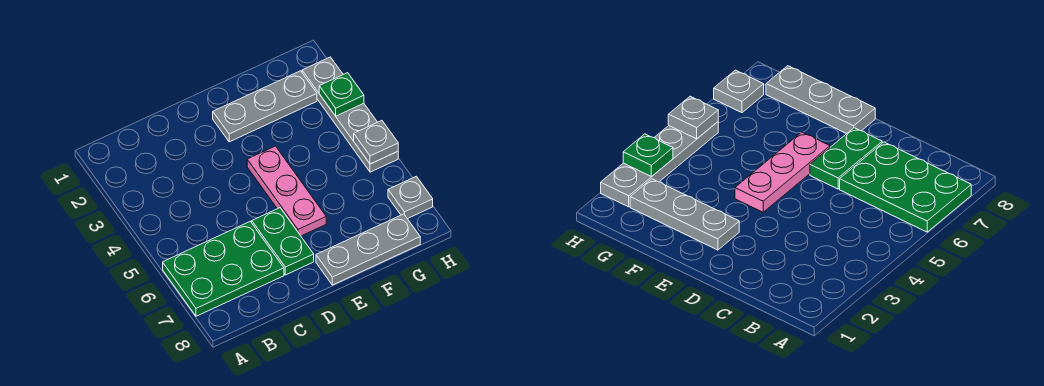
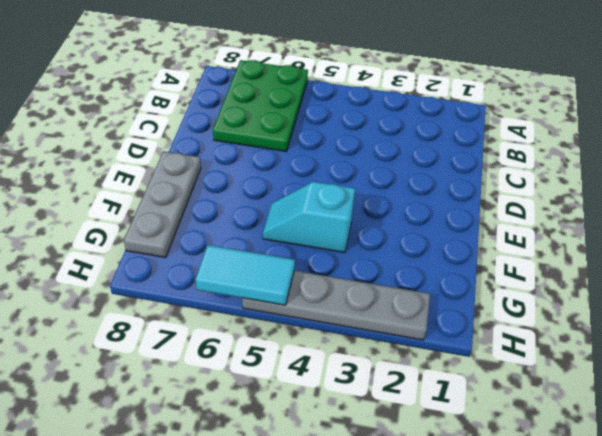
cyan slope F4:F5 level 1 top 4 -> none
cyan tile H5:H6 level 2 -> grey plate H5 level 2
none -> green plate D6:D7 level 1
none -> grey plate E2:G2 level 1

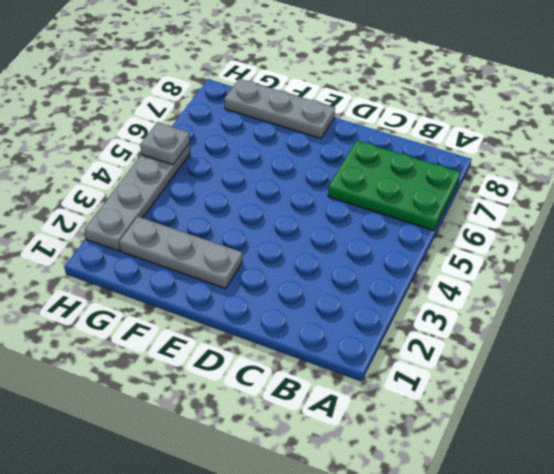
none -> green plate D6:D7 level 1
none -> pink plate E4:E6 level 1

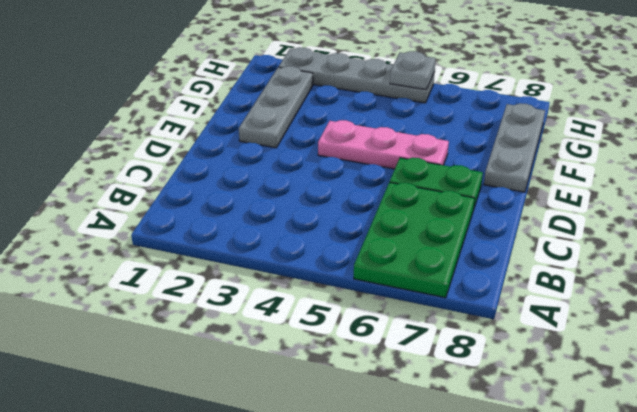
none -> grey plate H7 level 1
none -> green plate H3 level 2

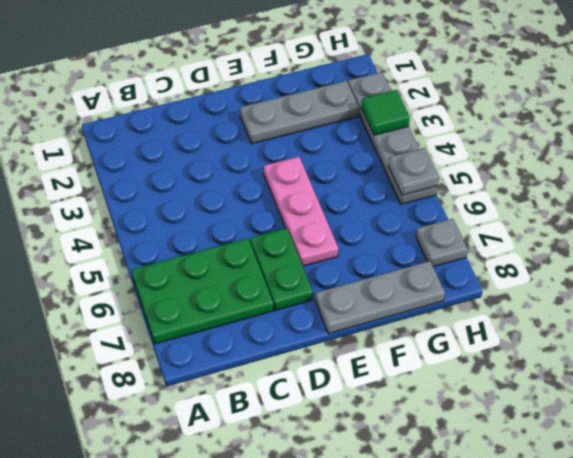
green tile H3 level 2 -> green plate H3 level 2

